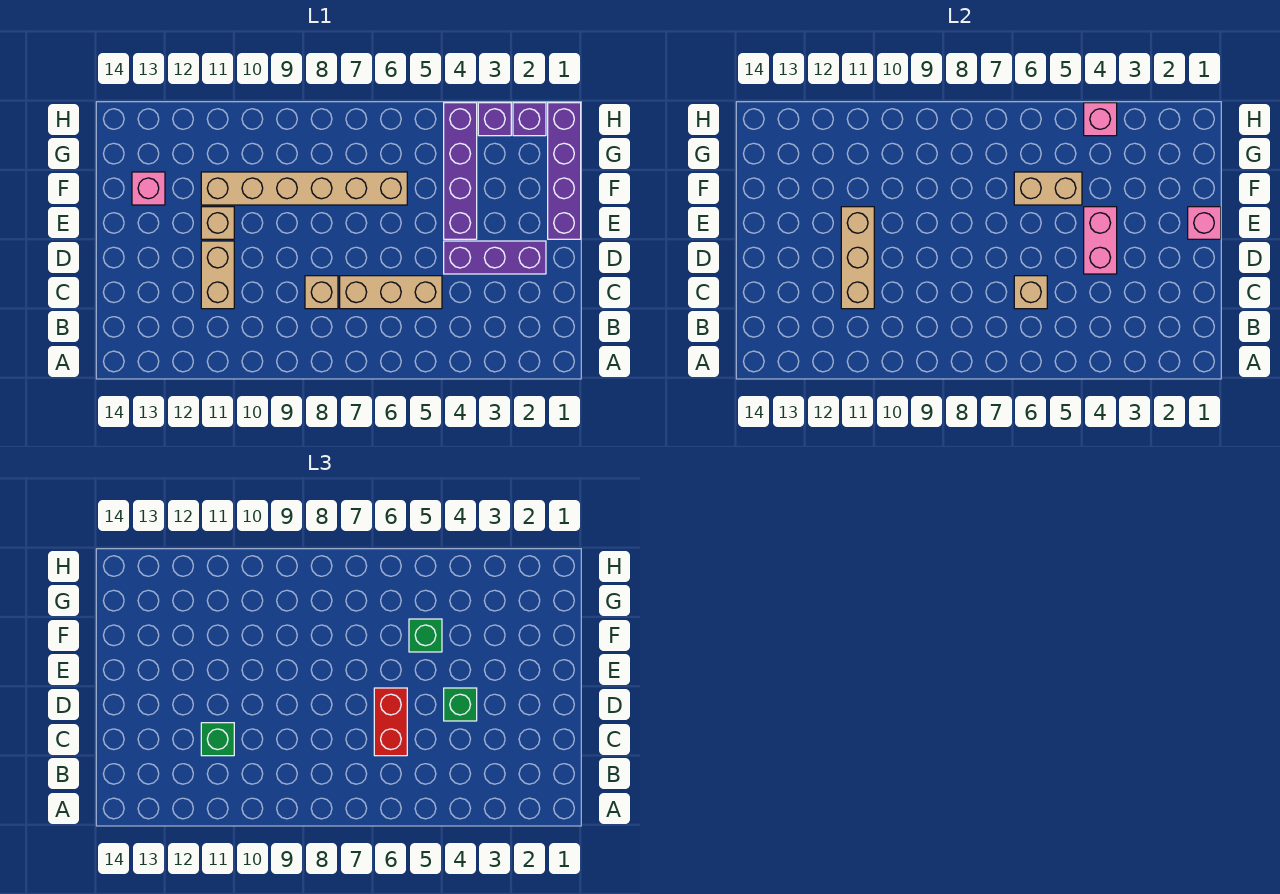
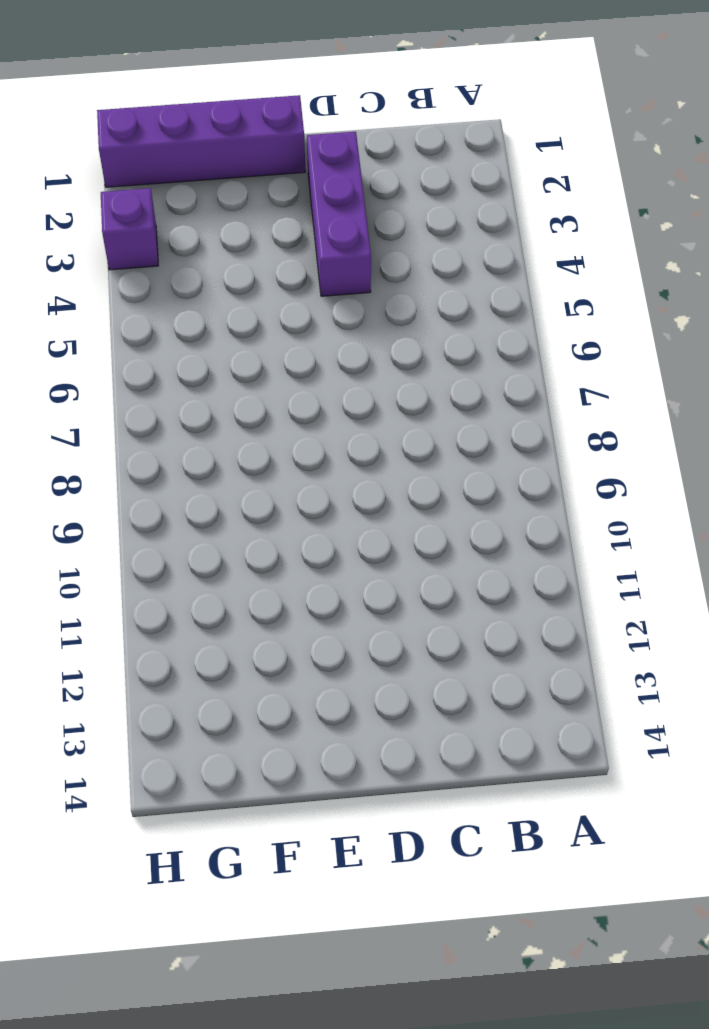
none -> tan brick C5:C7 level 1
none -> tan brick C8 level 1
none -> tan brick C11:D11 level 1

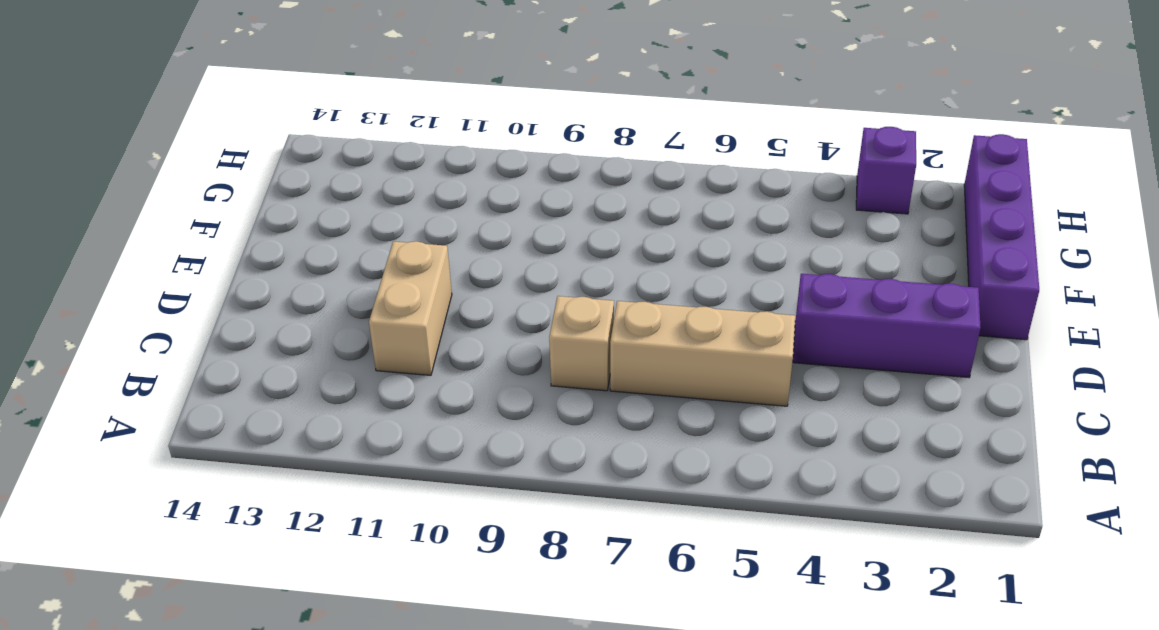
none -> purple brick E4:H4 level 1
none -> tan brick E11 level 1
none -> tan brick F6:F11 level 1

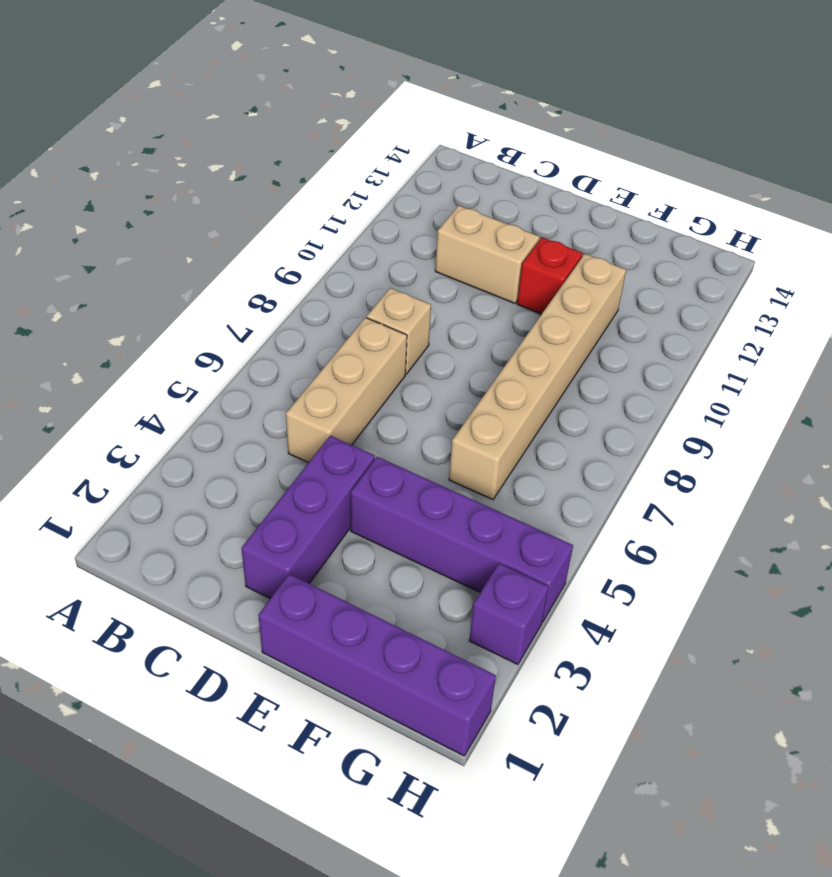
red brick E11 level 1 -> tan brick E11 level 1
none -> pink brick F13 level 1
none -> purple brick H2 level 1
none -> tan brick C6 level 2

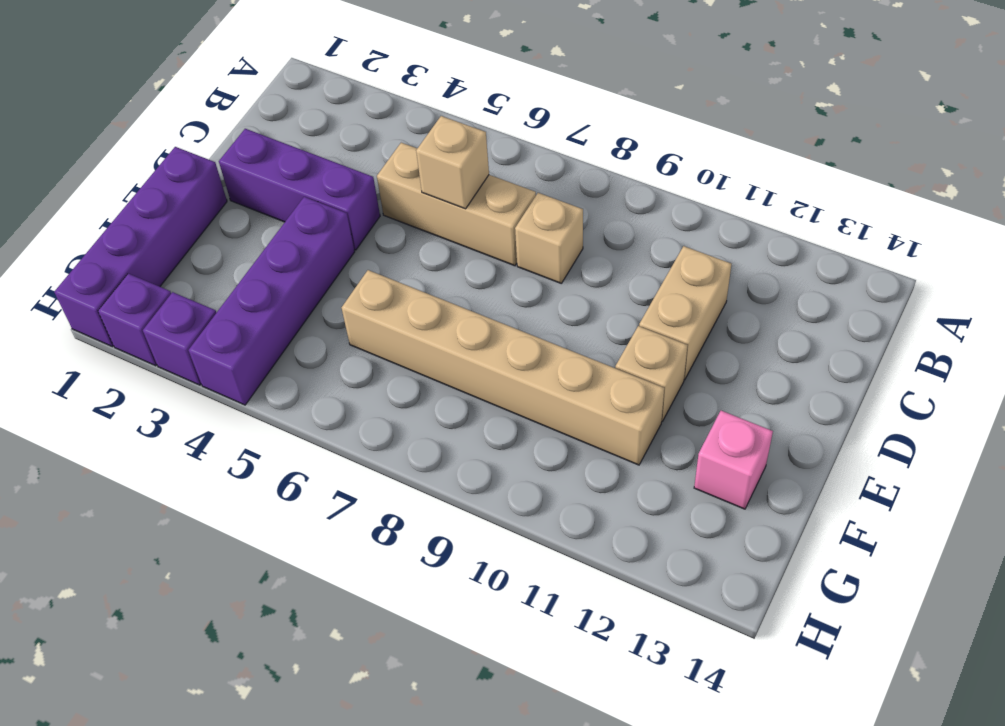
none -> tan brick C11:E11 level 2
none -> pink brick D4:E4 level 2
none -> pink brick E1 level 2

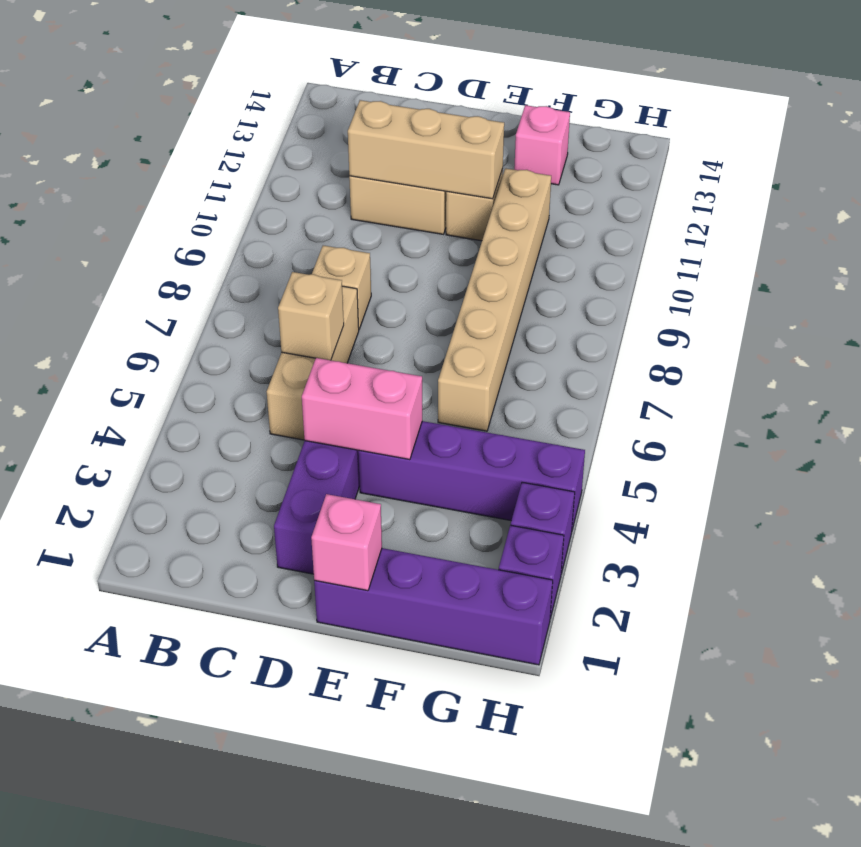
none -> tan brick F5:F6 level 2
none -> pink brick H4 level 2
none -> red brick C6:D6 level 3

